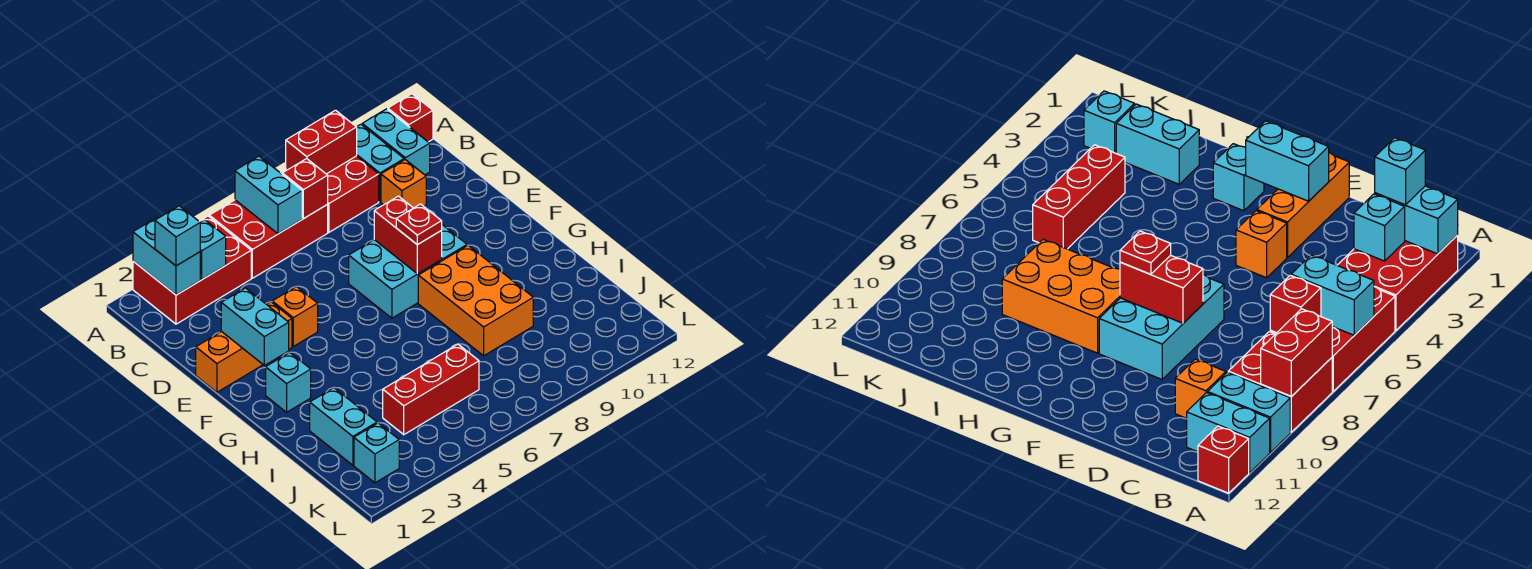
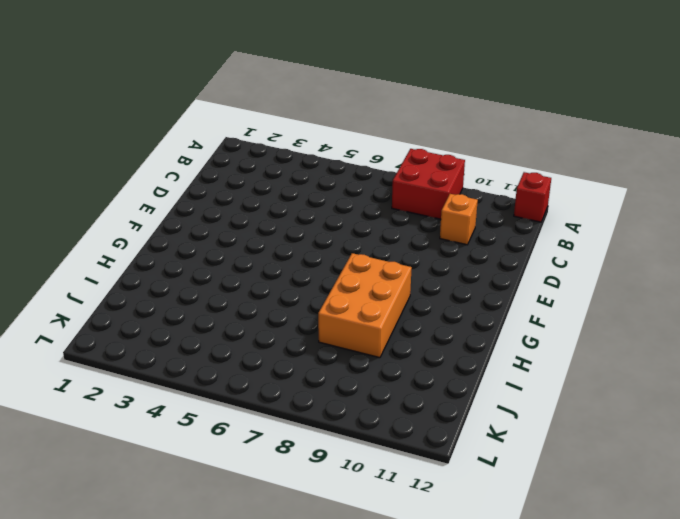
none -> red brick A2:B4 level 1
none -> red brick A5:B7 level 1
none -> cyan brick A10:B10 level 1

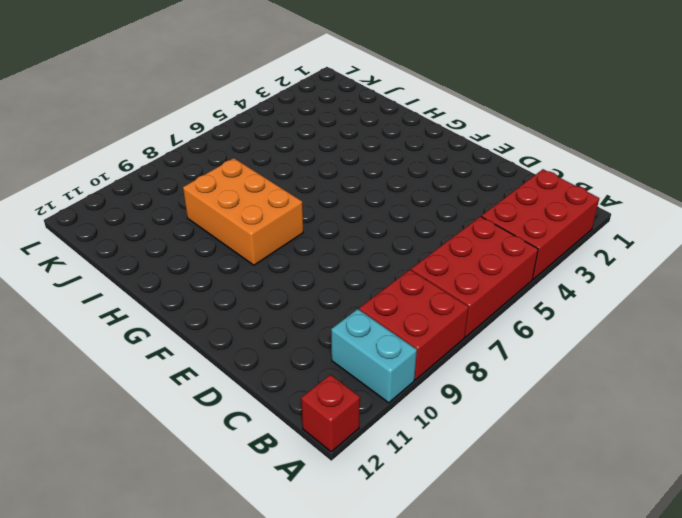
none -> cyan brick A11:B11 level 1
none -> orange brick C10 level 1
none -> orange brick E1:E3 level 1

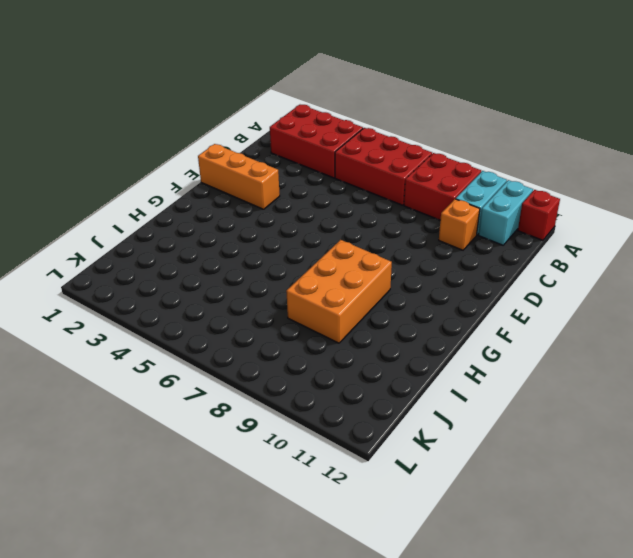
none -> orange brick E4 level 1
none -> cyan brick E7:F9 level 1
none -> cyan brick G2 level 1

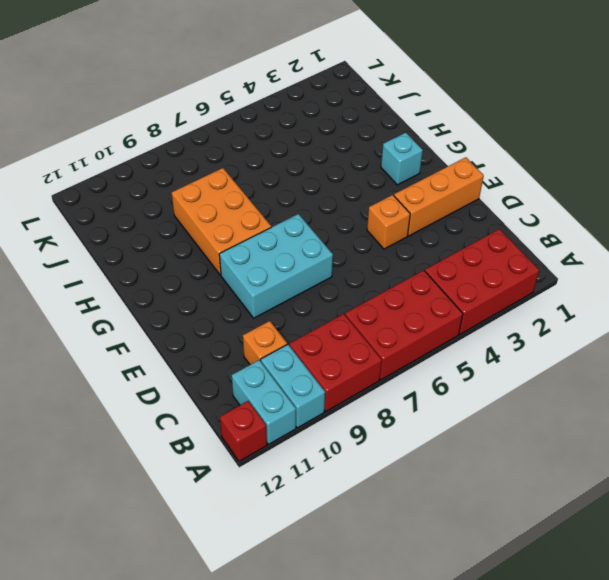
none -> cyan brick I2:J2 level 1
none -> red brick J4:J6 level 1
none -> cyan brick K2 level 1

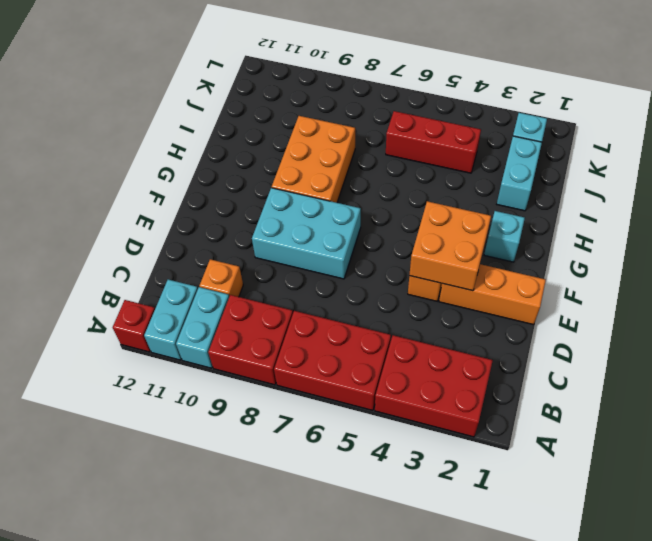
orange brick E3:F4 level 2 -> none
none -> cyan brick A2:B2 level 2
none -> cyan brick A6:B6 level 2
none -> red brick A8:A9 level 2

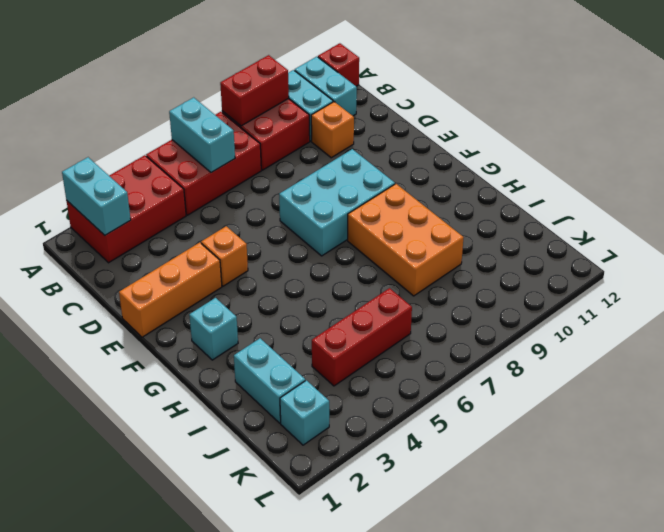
none -> cyan brick B3 level 2
none -> red brick B7 level 2
none -> cyan brick E2:F2 level 2

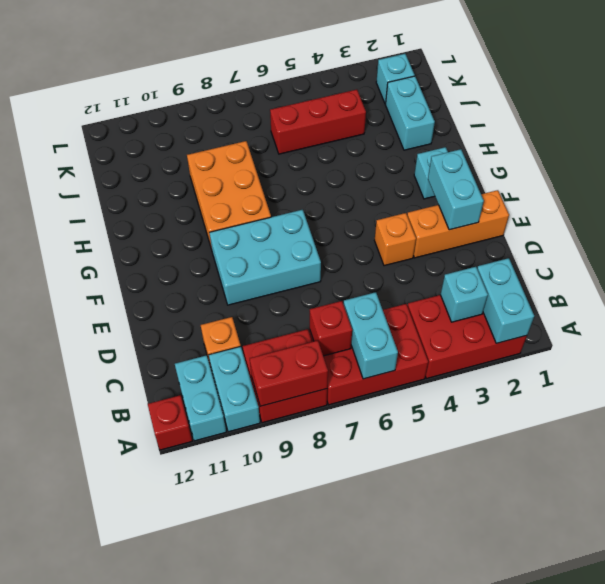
none -> red brick E8:F8 level 2
none -> cyan brick B2 level 3
none -> red plate F8 level 3

